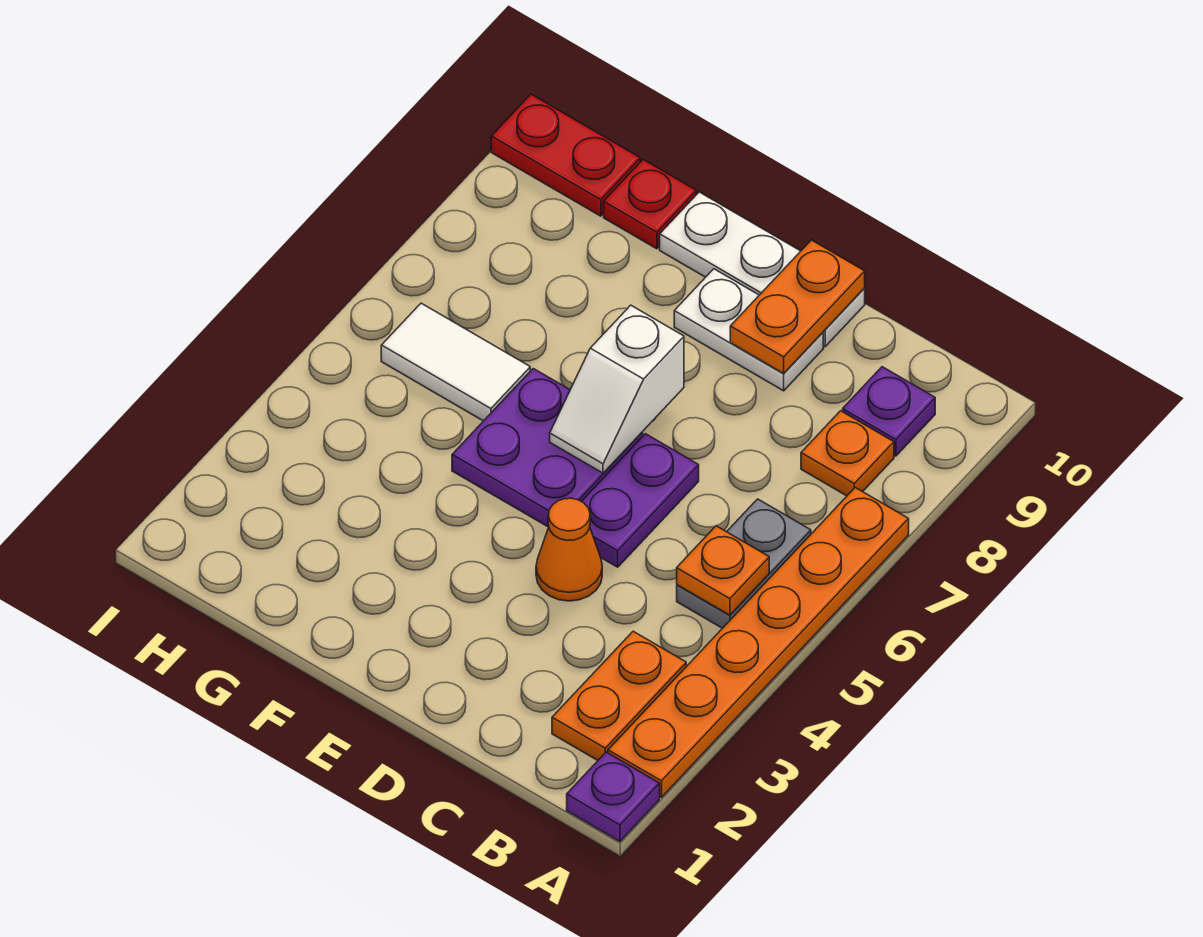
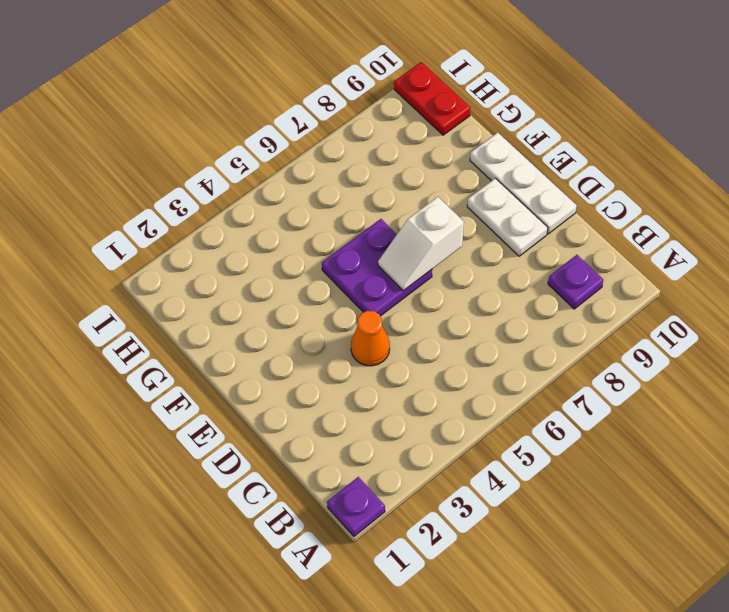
none -> orange plate A2:A7 level 1
none -> orange plate B2:B3 level 1
none -> grey plate B5:B6 level 1

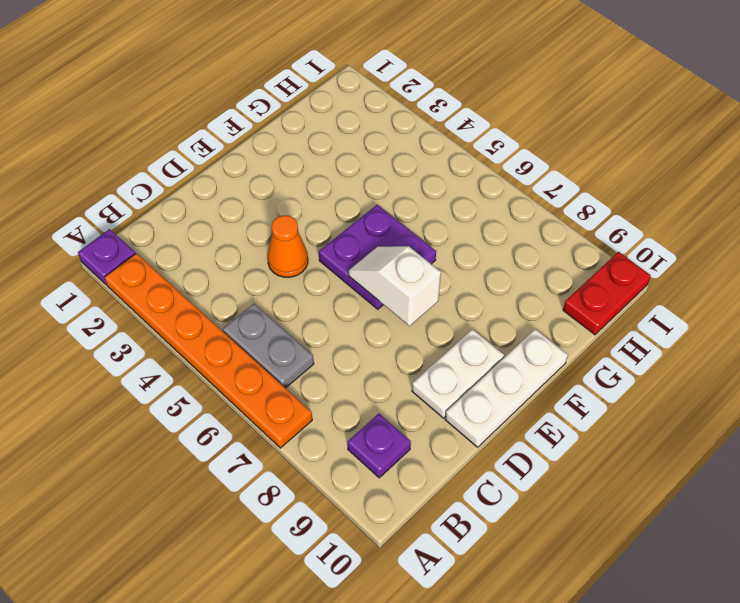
none -> orange plate B2:B3 level 1
none -> orange plate B8 level 1
none -> purple plate D5:D6 level 1

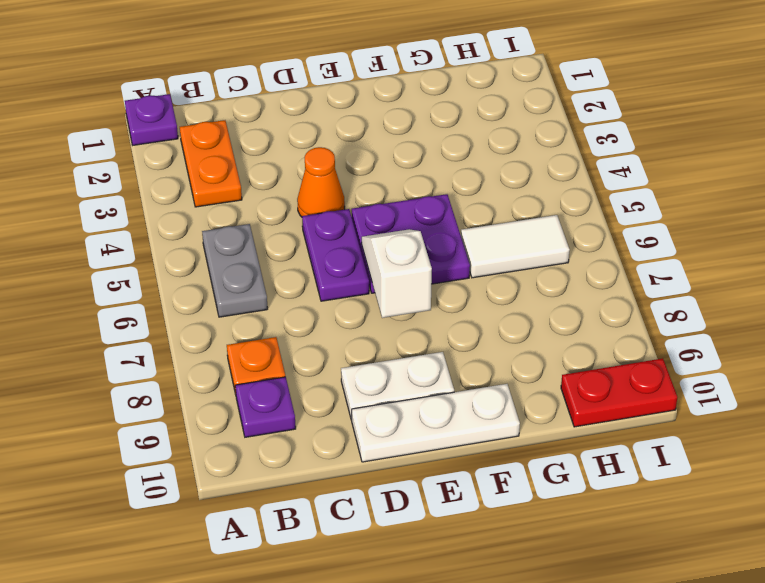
none -> orange plate A2:A7 level 1
none -> red plate G10 level 1
none -> orange plate B5 level 2

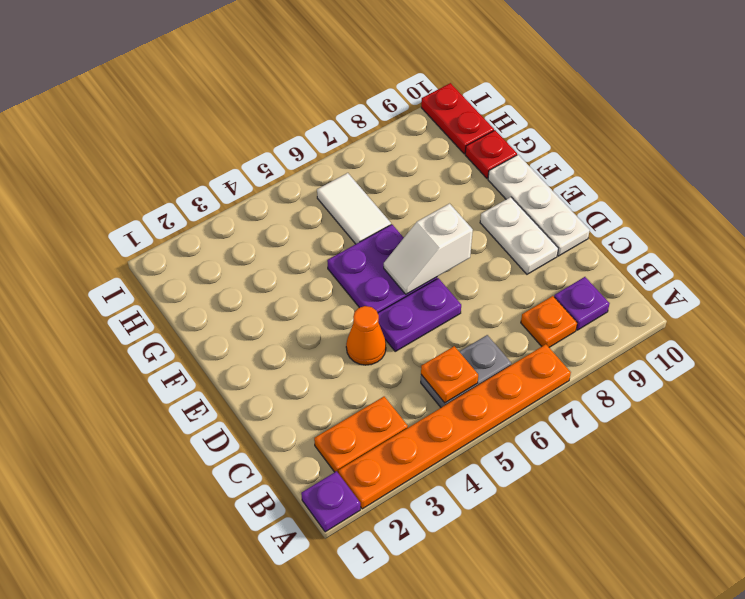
none -> orange plate D9:D10 level 2

